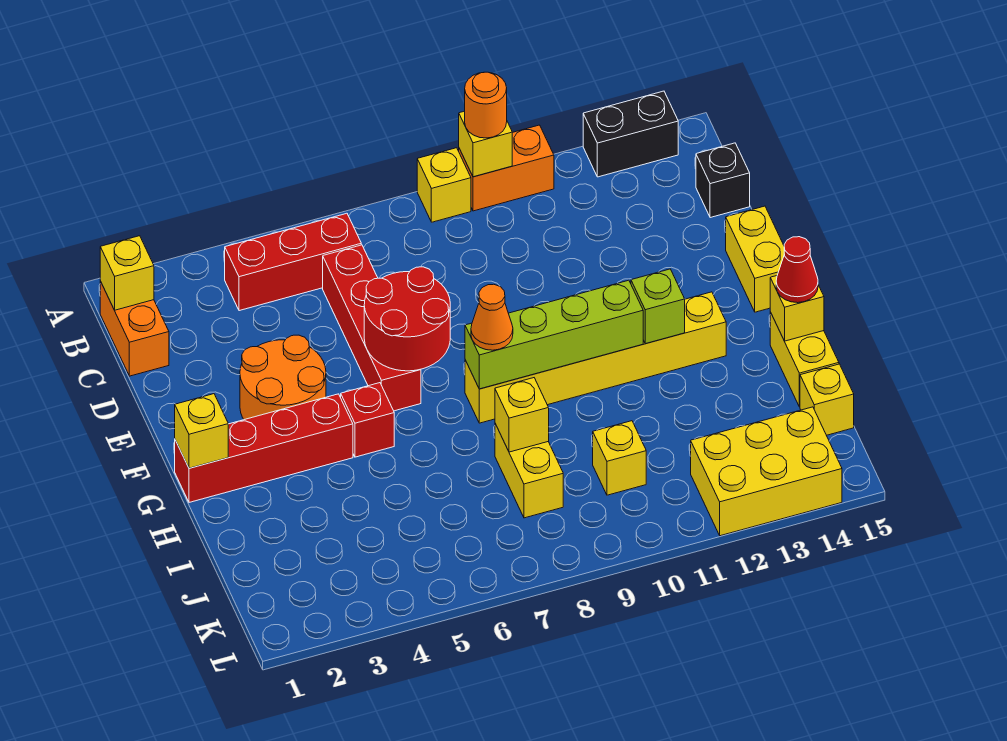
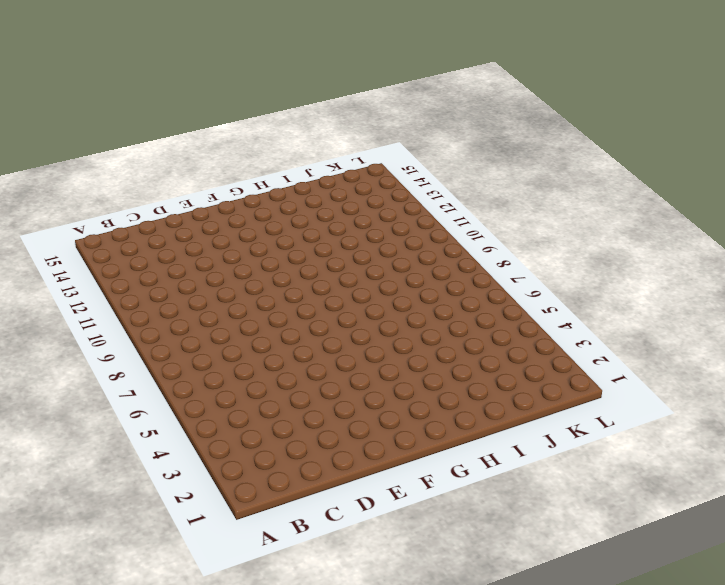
none -> yellow brick A9 level 1
none -> orange brick A10:A11 level 1
none -> black brick A13:A14 level 1

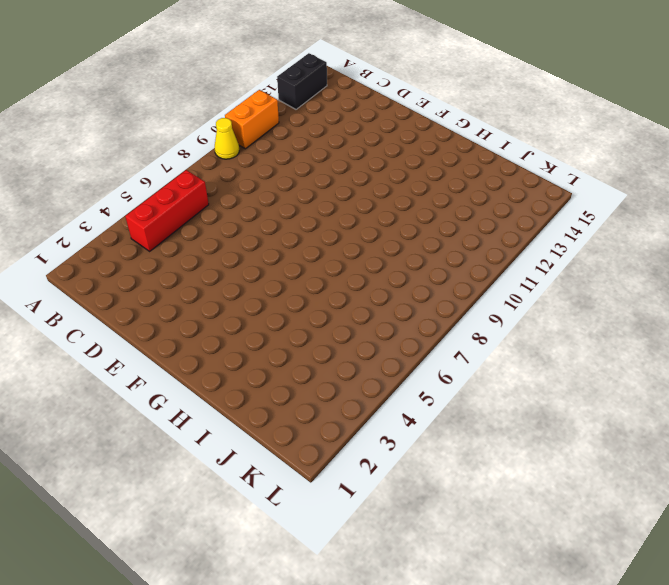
yellow cone A9 level 1 -> yellow brick A9 level 1
none -> orange brick B1:C1 level 1
none -> red brick C6:F6 level 1
none -> black brick C15 level 1

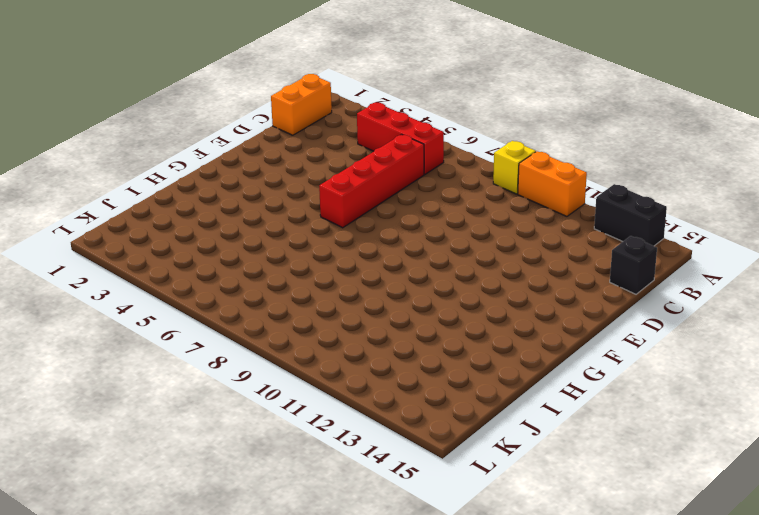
none -> orange round brick E3:F4 level 1
none -> yellow brick E15:F15 level 1
none -> red brick G1:G4 level 1

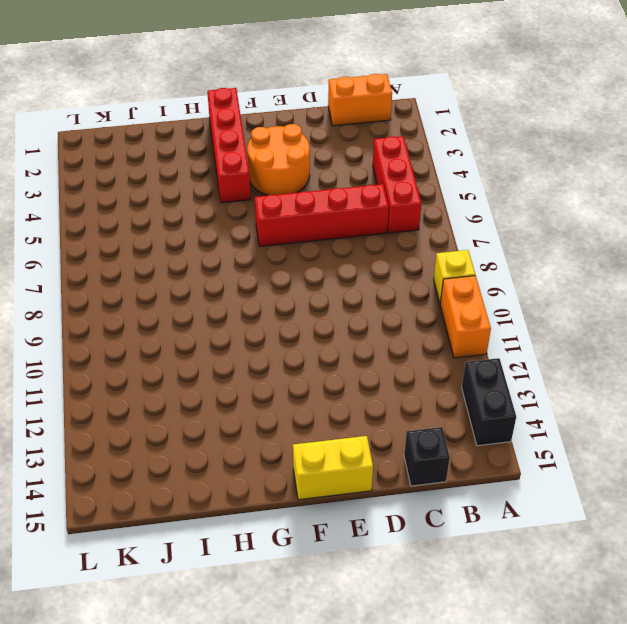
none -> red brick G5 level 1
none -> yellow brick G8:G13 level 1
none -> yellow brick H15:I15 level 1

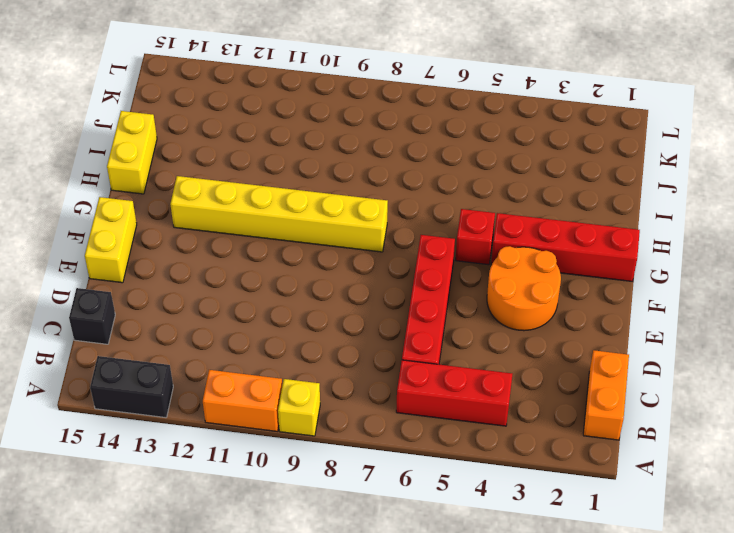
none -> yellow brick I8:J8 level 1
none -> yellow brick J10 level 1
none -> yellow brick J15 level 1

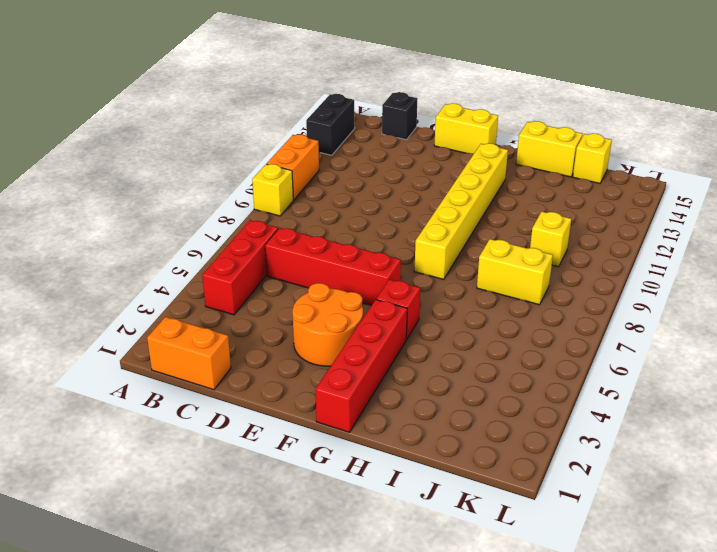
none -> yellow brick K12:L14 level 1
none -> yellow brick A10 level 2
none -> yellow brick B1 level 2

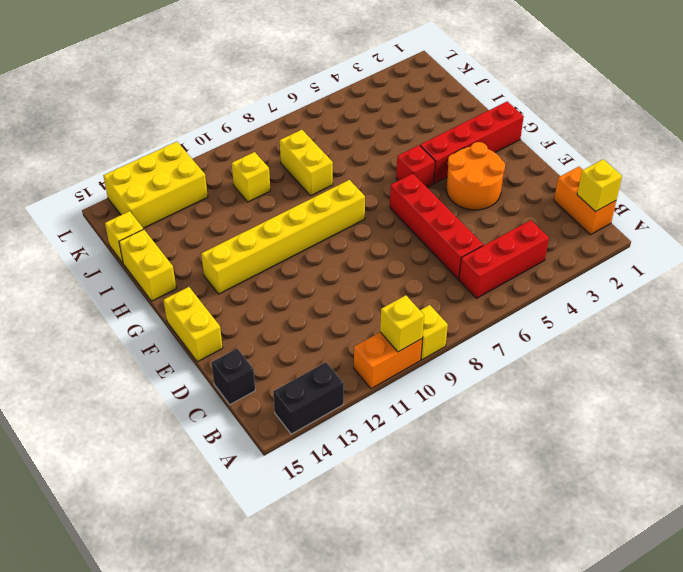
none -> red round brick E6:F7 level 2
none -> yellow brick G1 level 2
none -> lime brick G8:G11 level 2

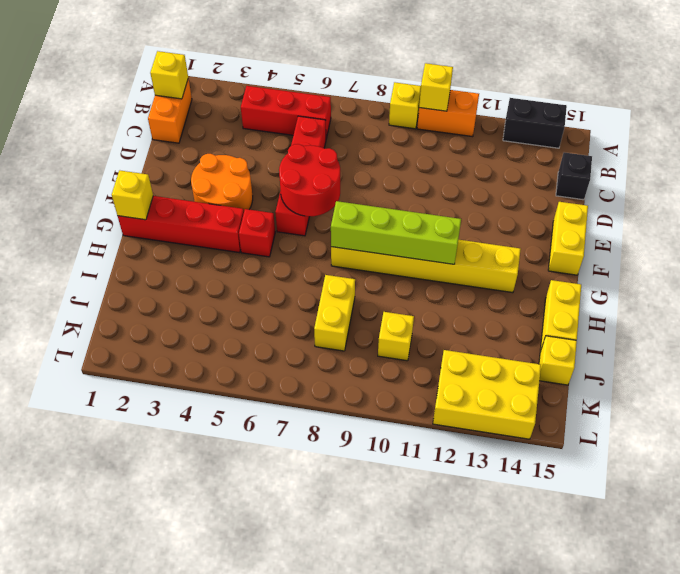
none -> lime brick G12 level 2
none -> yellow brick H15 level 2
none -> yellow brick I8 level 2

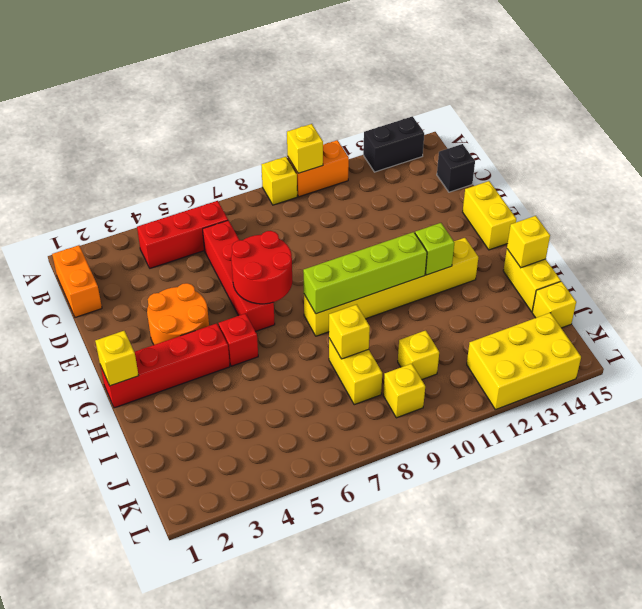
yellow brick K9 level 1 -> yellow brick B1 level 2
none -> orange round brick A10 level 3
none -> orange cone G8 level 3
none -> red cone H15 level 3

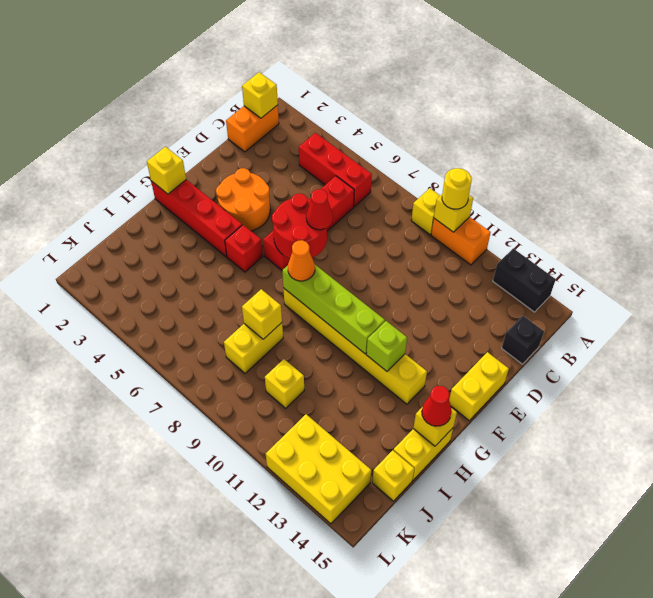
yellow round brick A10 level 3 -> orange round brick A10 level 3
red cone E7 level 3 -> none

